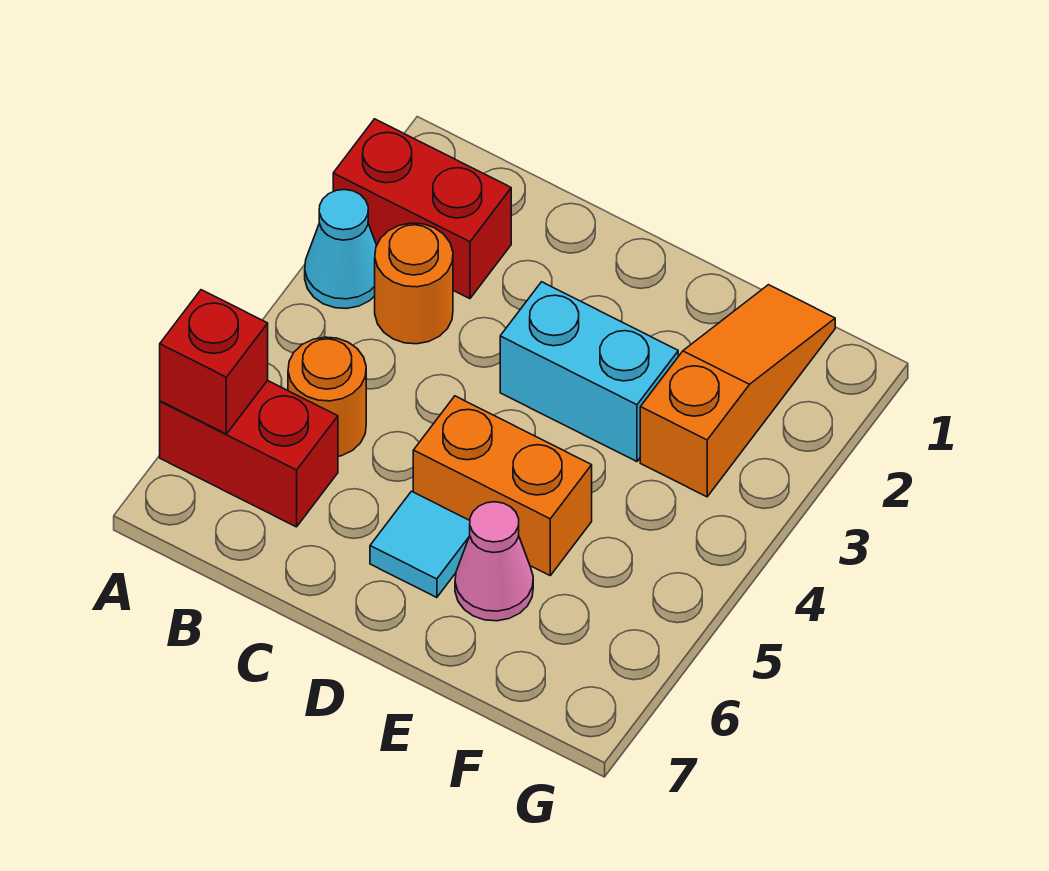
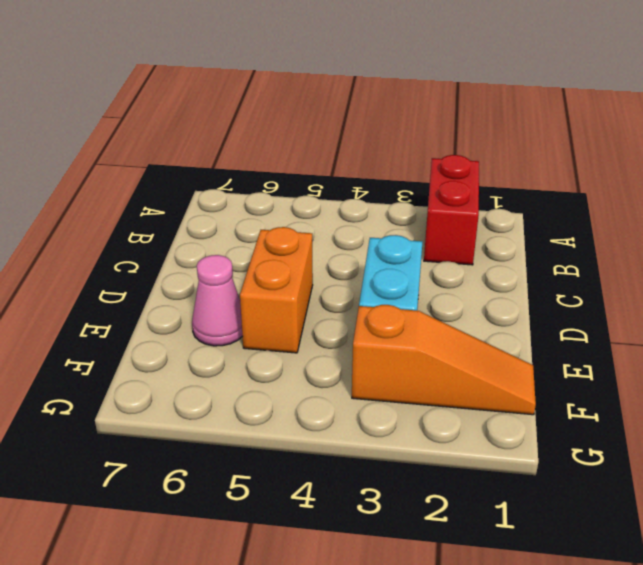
none -> cyan cone A3 level 1
none -> red brick A6:B6 level 1

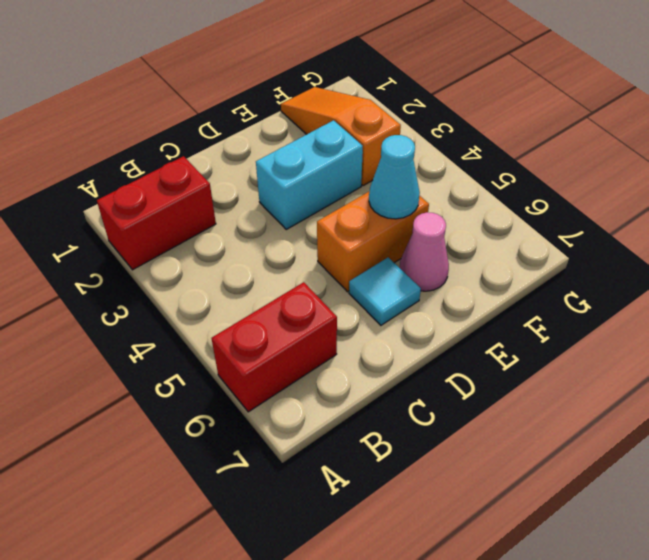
cyan cone E5 level 2 -> cyan cone A3 level 1
none -> orange round brick B3 level 1
none -> orange round brick B5 level 1

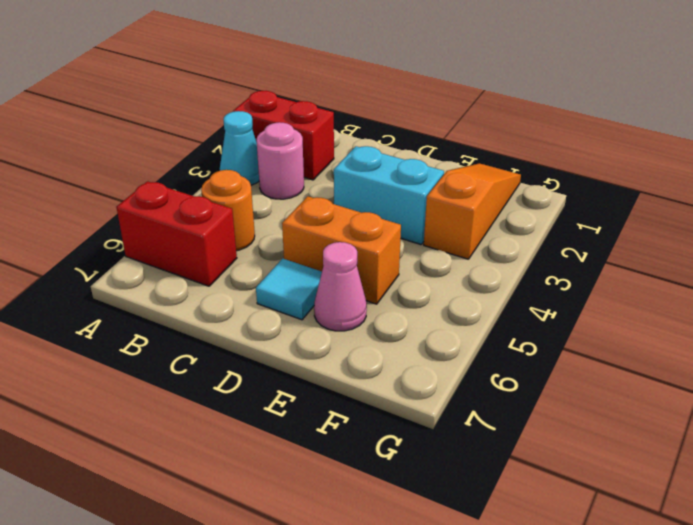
pink round brick B3 level 1 -> orange round brick B3 level 1
none -> red brick A6 level 2

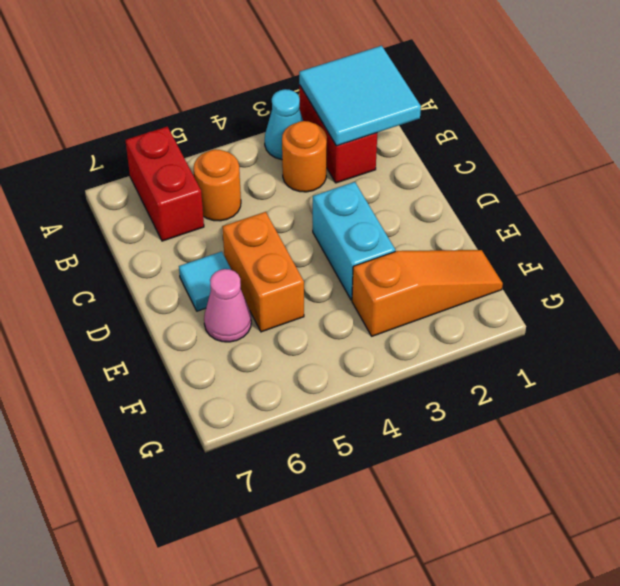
cyan tile A1:B2 level 2 -> none
none -> red brick A6 level 2

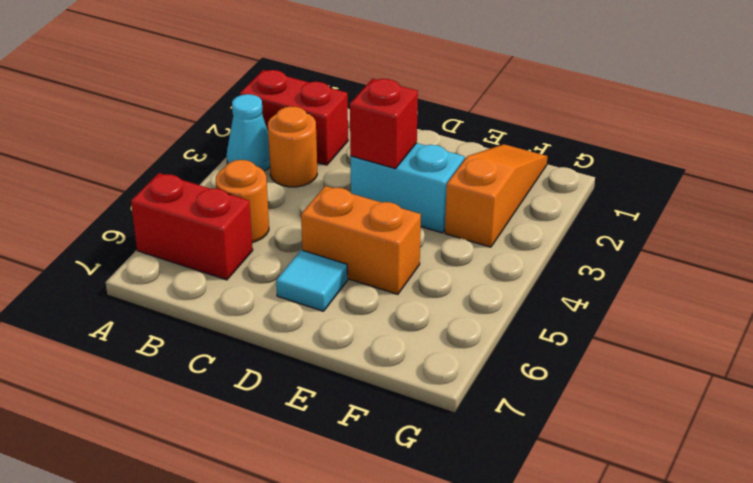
red brick D3 level 2 -> red brick A6 level 2
none -> pink cone E6 level 1

